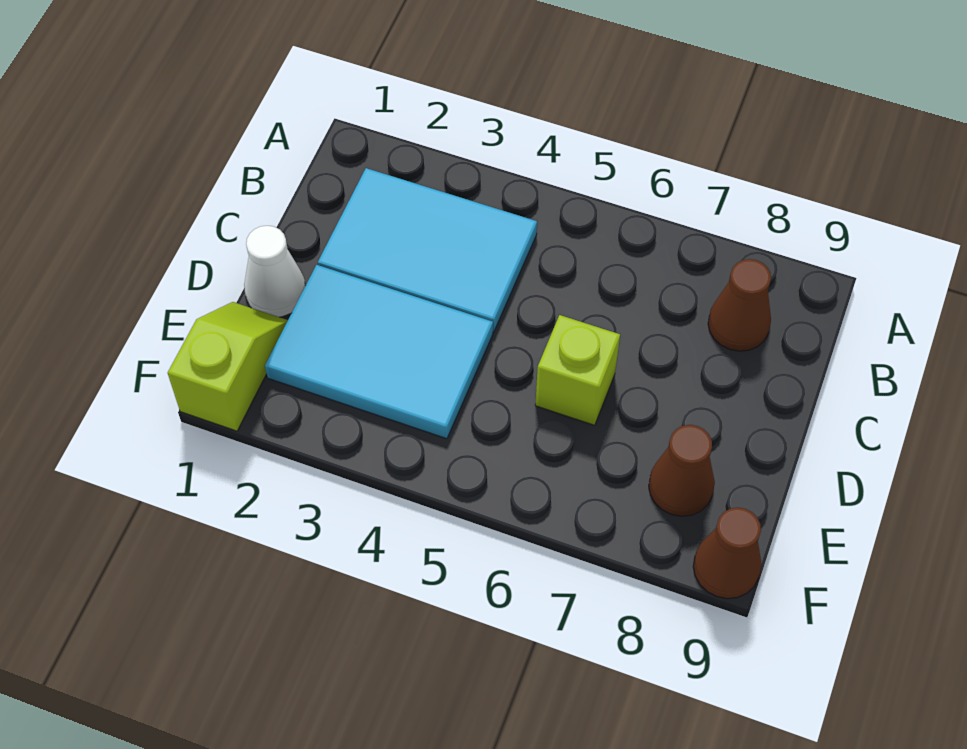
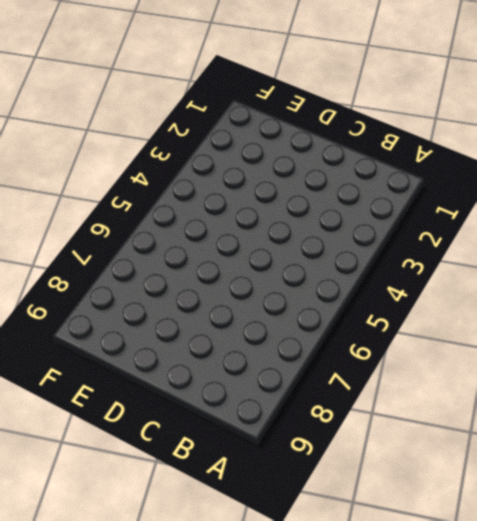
none -> cyan tile B2:C4 level 1
none -> brown cone B8 level 1

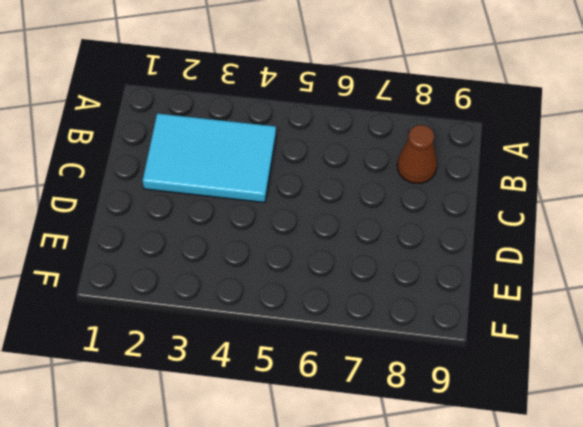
none -> white cone D1 level 1
none -> cyan tile D2:E4 level 1

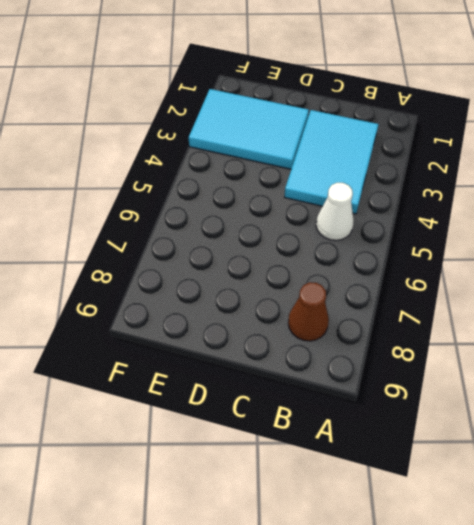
white cone B5 level 1 -> white cone D1 level 1
cyan tile D2:F3 level 1 -> cyan tile D2:E4 level 1
none -> lime brick D6 level 1
none -> lime slope E1:F1 level 1 top F

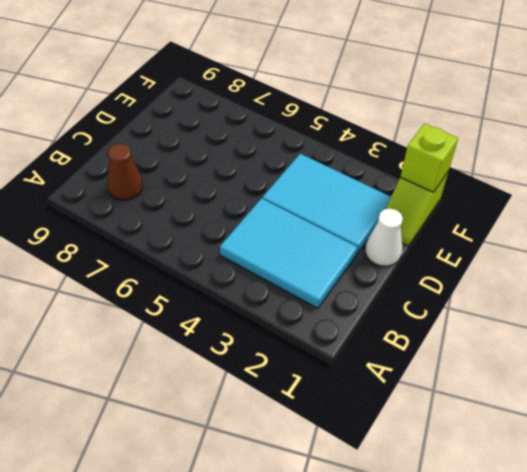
lime brick F1 level 2 -> lime brick D6 level 1
none -> brown cone E8 level 1
none -> brown cone F9 level 1

